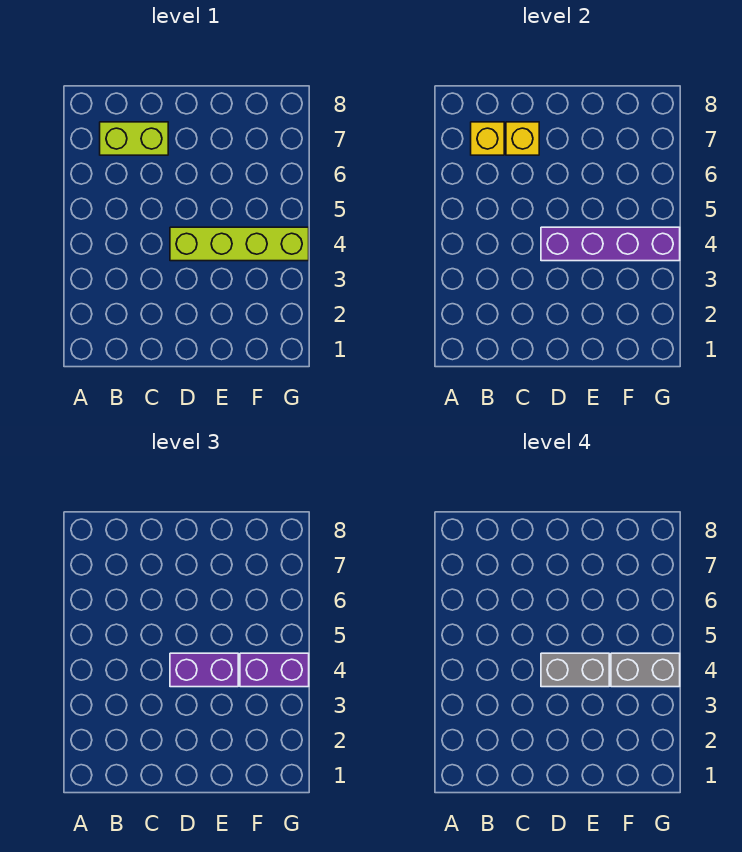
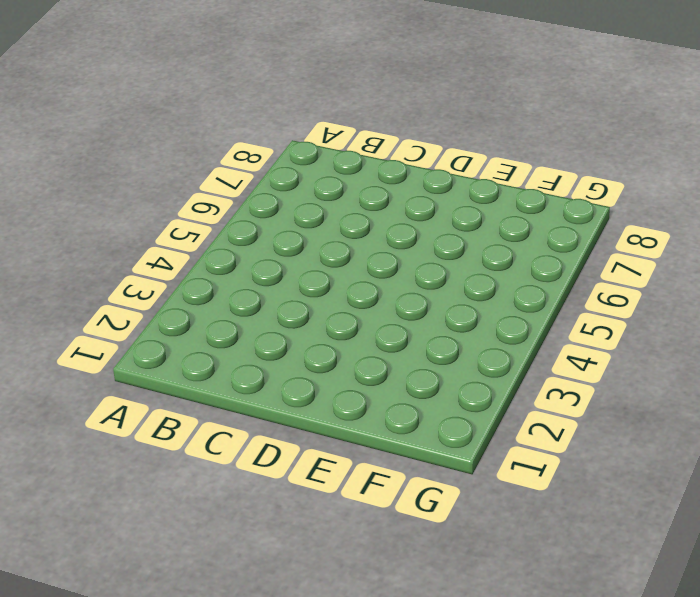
none -> lime brick B7:C7 level 1
none -> lime brick D4:G4 level 1

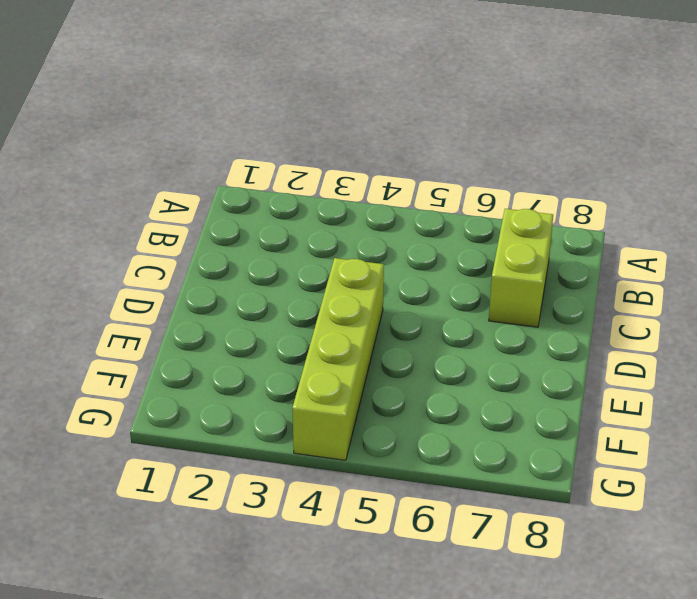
none -> yellow brick B7 level 2
none -> yellow brick C7 level 2

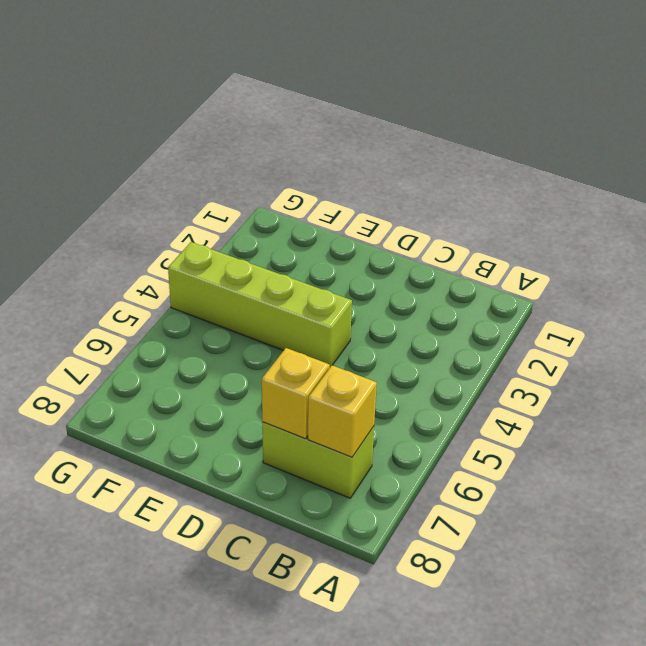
none -> purple brick D4:G4 level 2
none -> purple brick D4:E4 level 3

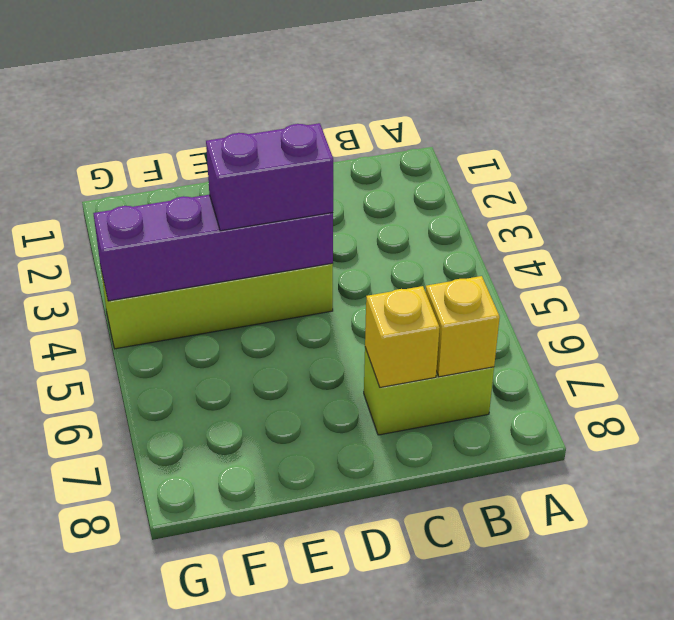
none -> purple brick F4:G4 level 3
none -> grey brick D4:E4 level 4

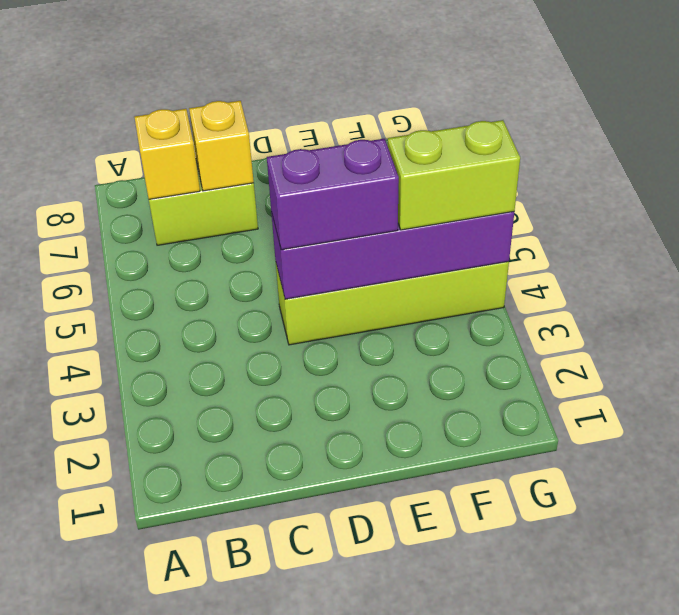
lime brick F4:G4 level 3 -> purple brick F4:G4 level 3
none -> grey brick D4:E4 level 4
none -> grey brick F4:G4 level 4

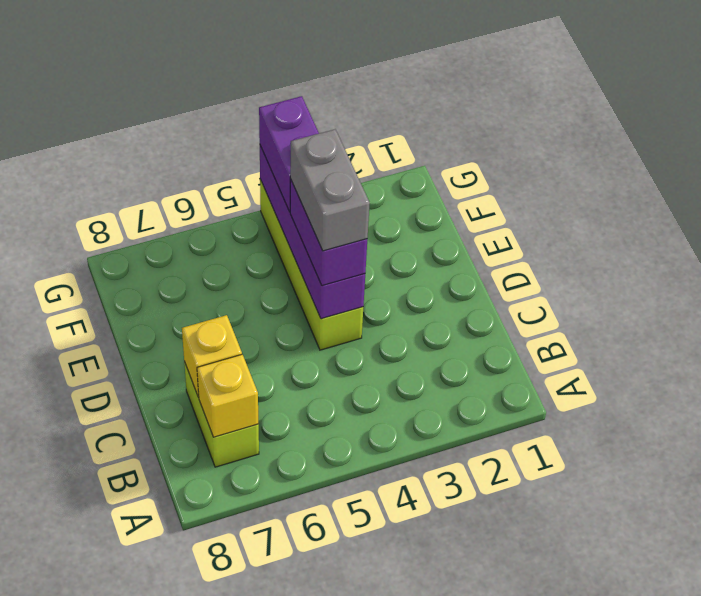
none -> grey brick F4:G4 level 4

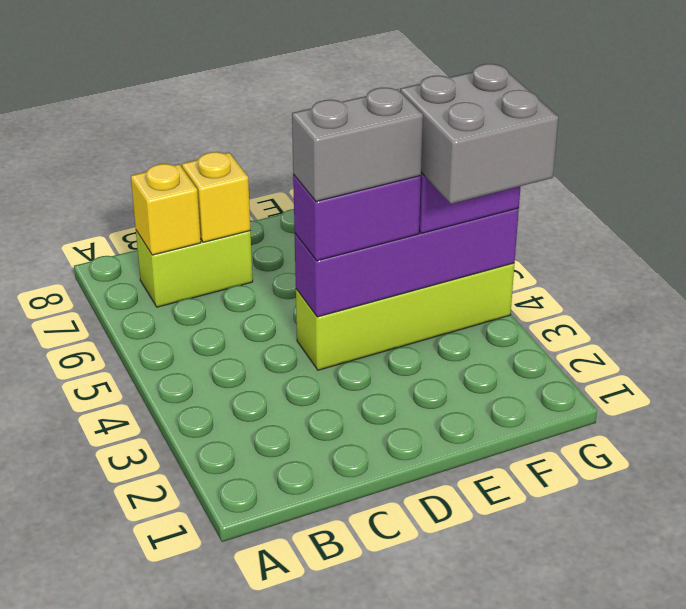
grey brick F3:G4 level 4 -> grey brick F4:G4 level 4

